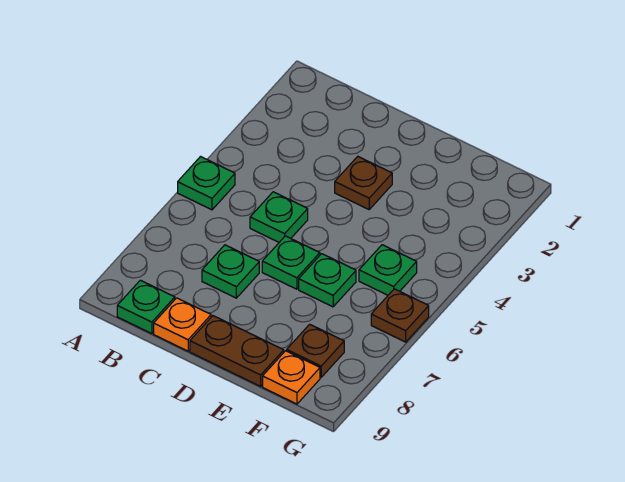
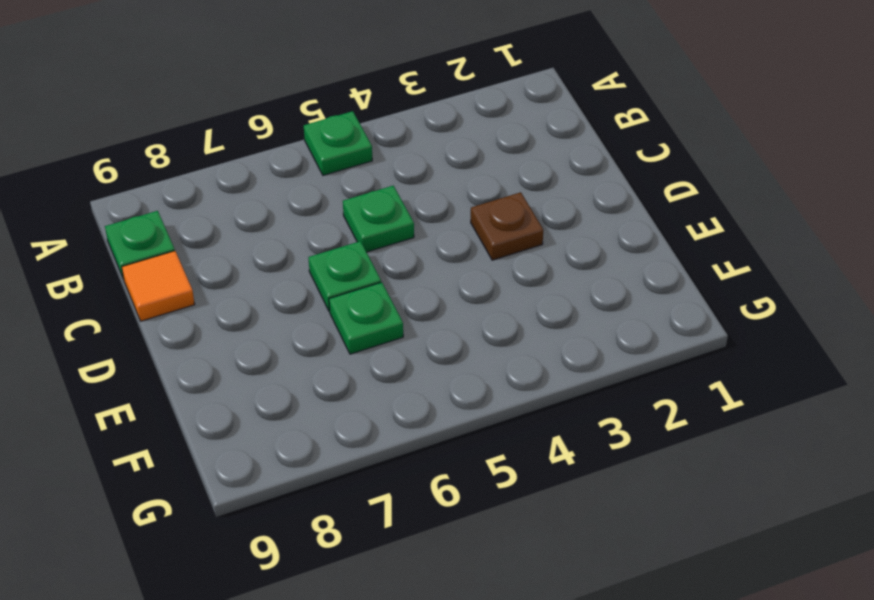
orange tile C9 level 1 -> orange plate C9 level 1
none -> green plate C7 level 1
none -> brown plate D9:E9 level 1
none -> green plate F5 level 1

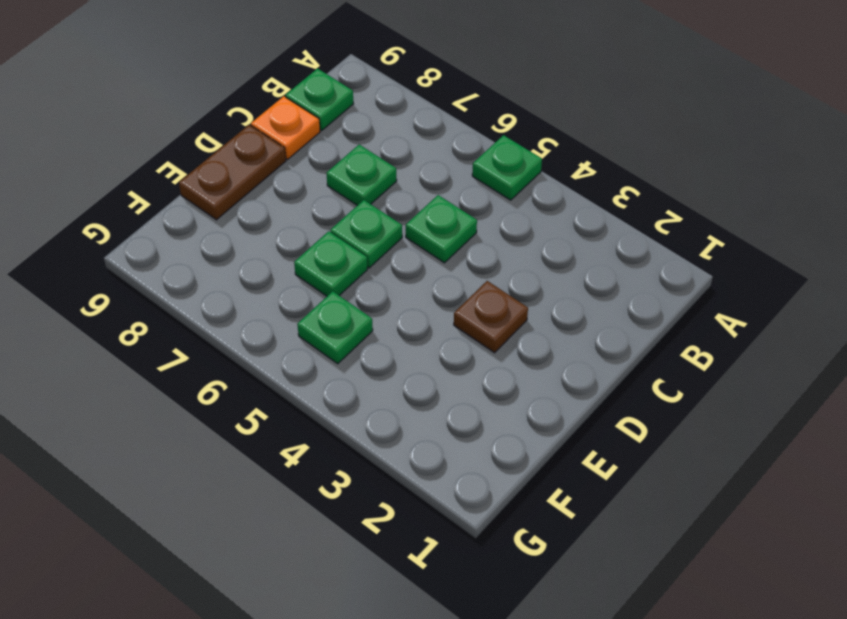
none -> brown plate F8 level 1
none -> orange plate F9 level 1
none -> brown plate G6 level 1

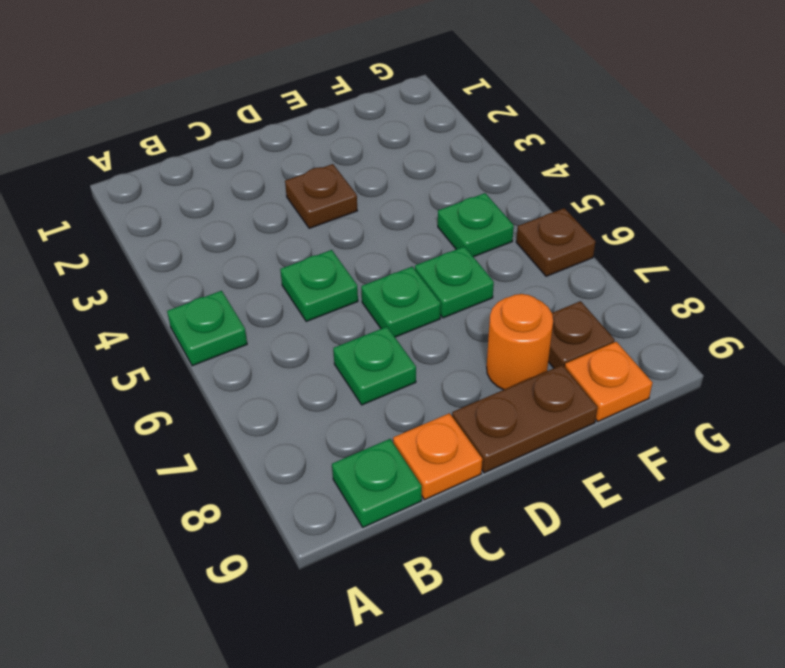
orange round brick E8 level 1 -> none

